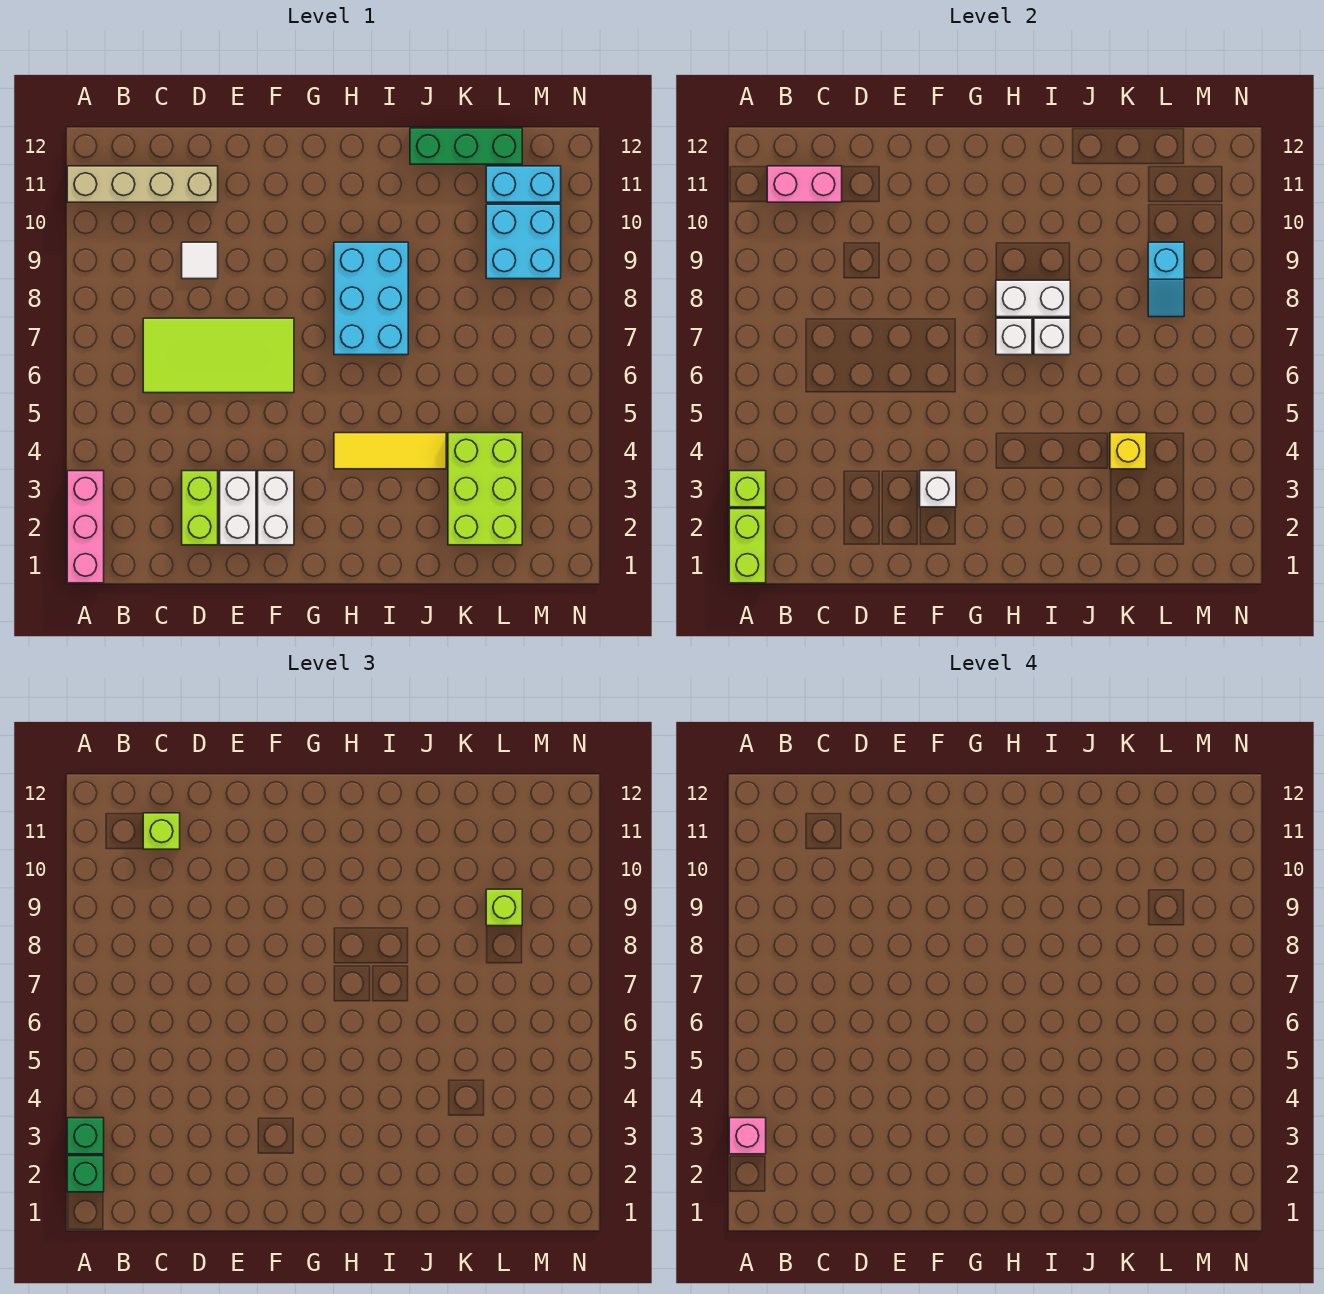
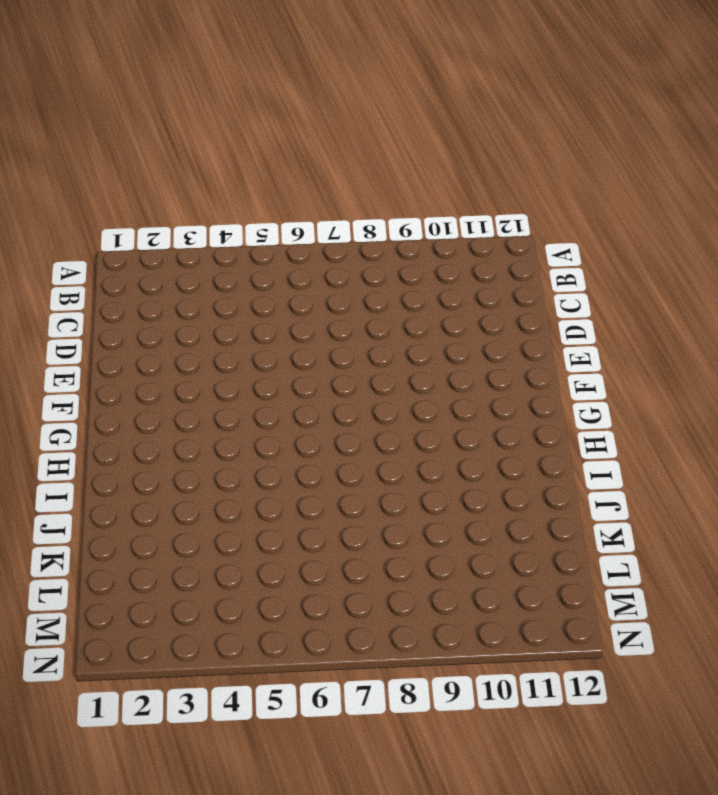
none -> pink brick A1:A3 level 1
none -> tan brick A11:D11 level 1
none -> lime tile C6:F7 level 1

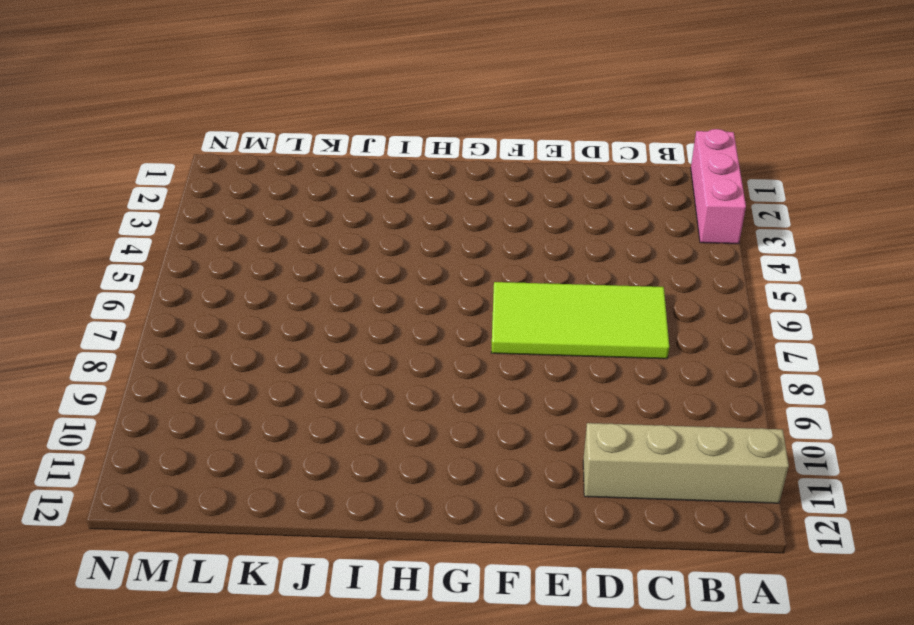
none -> lime brick D2:D3 level 1
none -> white tile D9 level 1
none -> white brick E2:E3 level 1

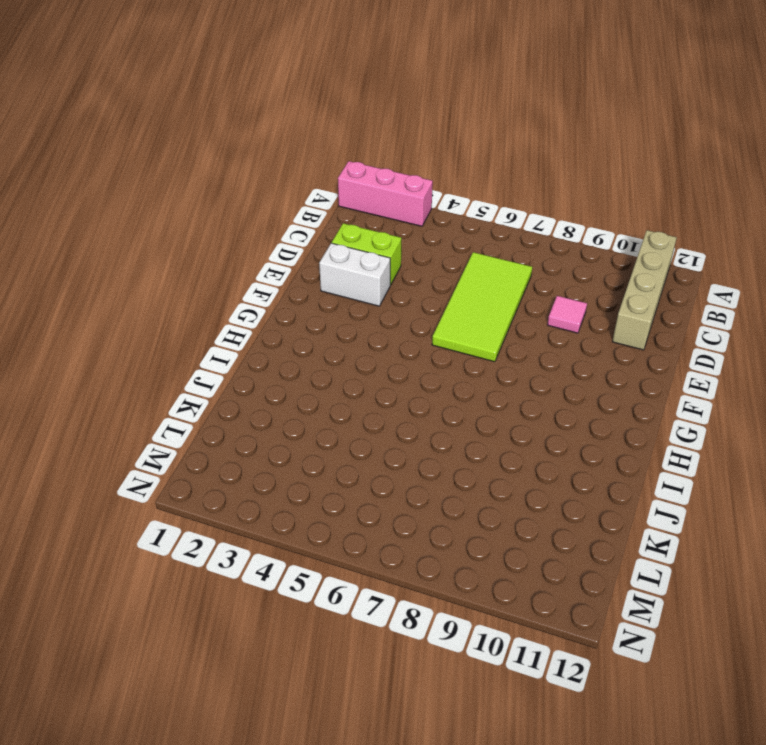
pink tile D9 level 1 -> white tile D9 level 1
none -> white brick F2:F3 level 1
none -> yellow tile H4:J4 level 1
none -> cyan brick H7:I9 level 1

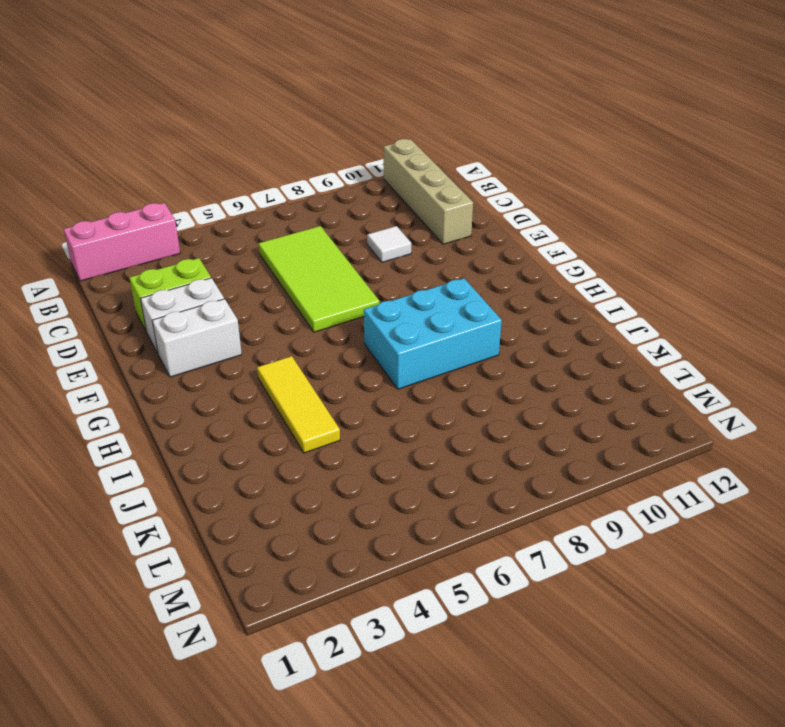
none -> green brick J12:L12 level 1
none -> lime brick K2:L4 level 1
none -> cyan brick L9:M10 level 1

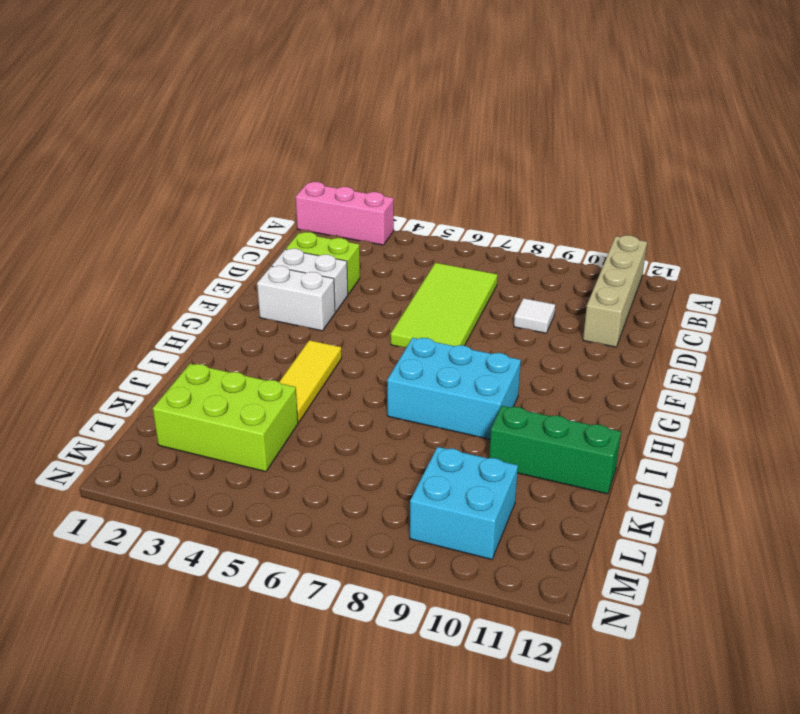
green brick J10:J12 level 1 -> green brick J12:L12 level 1
none -> cyan brick L11:M11 level 1
none -> lime brick A1:A2 level 2
none -> lime brick A3 level 2

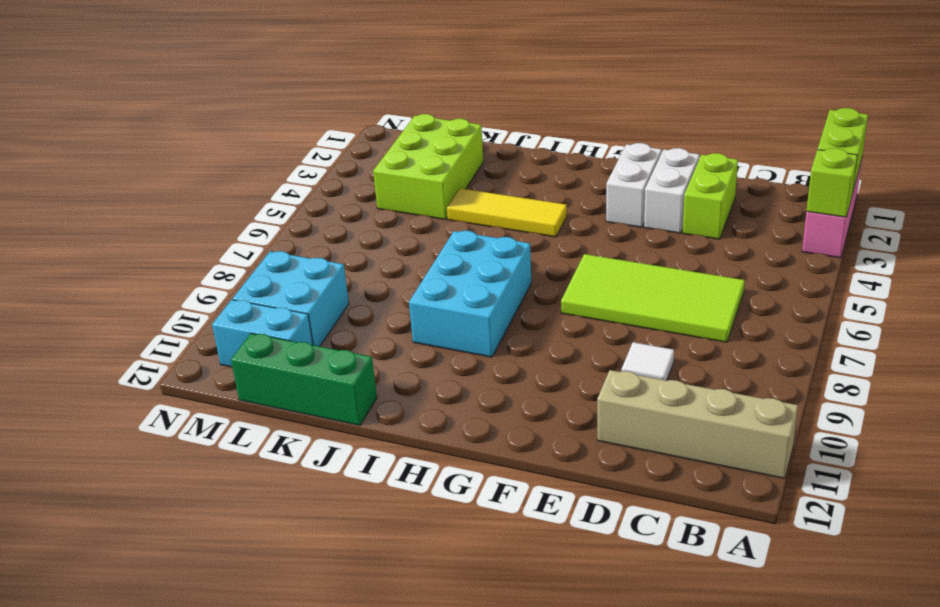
none -> pink brick B11:C11 level 2
none -> white brick F3 level 2
none -> white brick H7 level 2

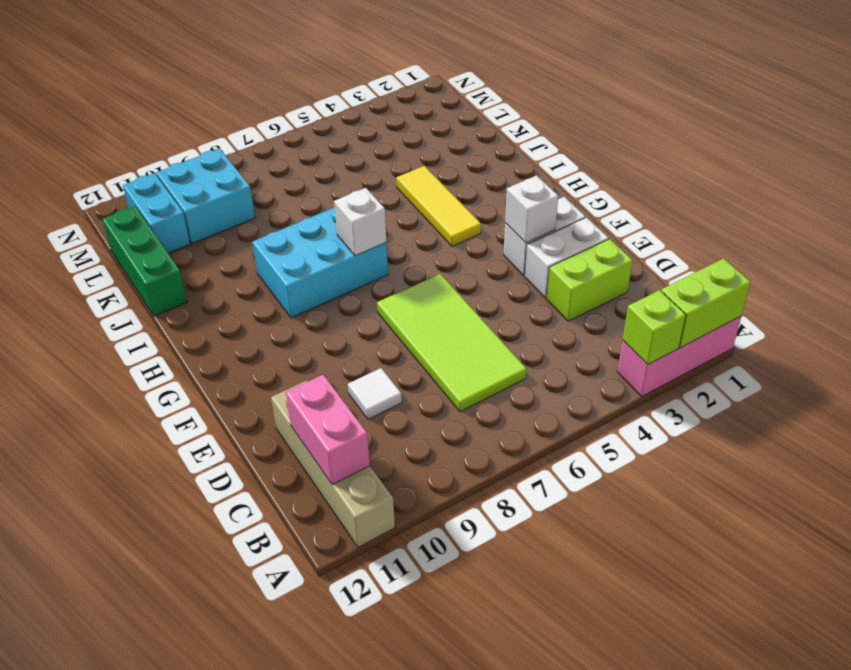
none -> lime brick K2:L4 level 1
none -> white brick H8:I8 level 2
none -> white brick I7 level 2

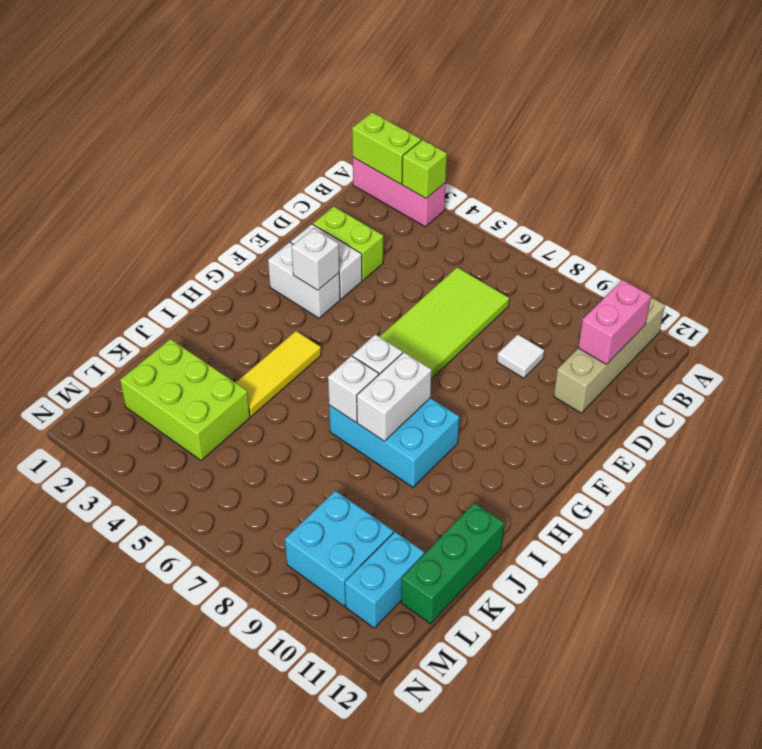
none -> yellow brick K4 level 2
none -> cyan slope L8:L9 level 2 top 9
none -> green brick A2 level 3

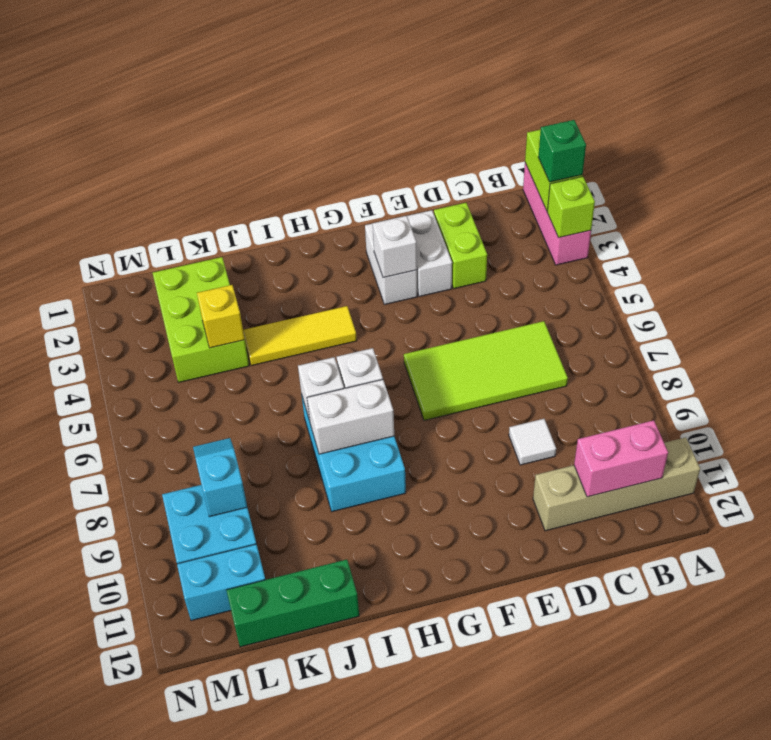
none -> green brick A3 level 3
none -> lime brick C11 level 3
none -> lime brick L9 level 3

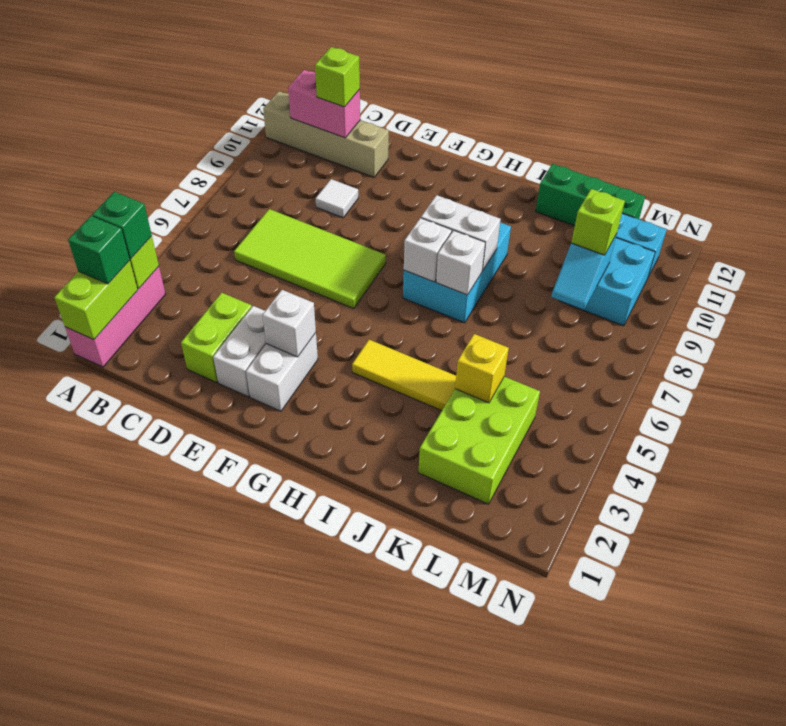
none -> pink brick A3 level 4

